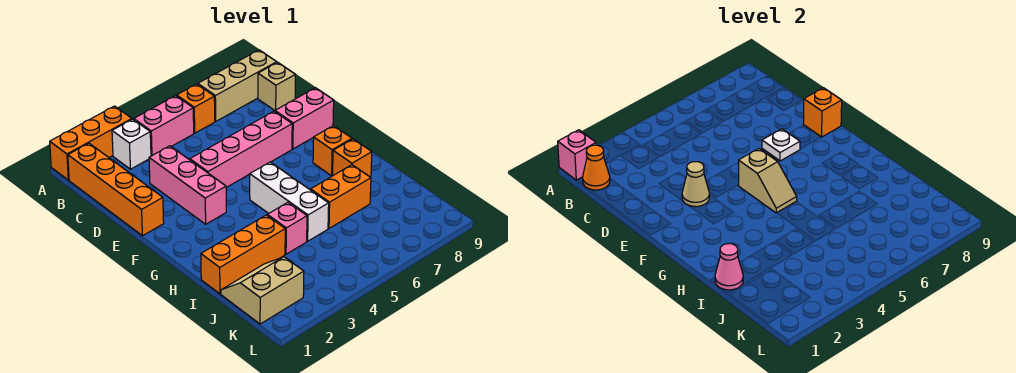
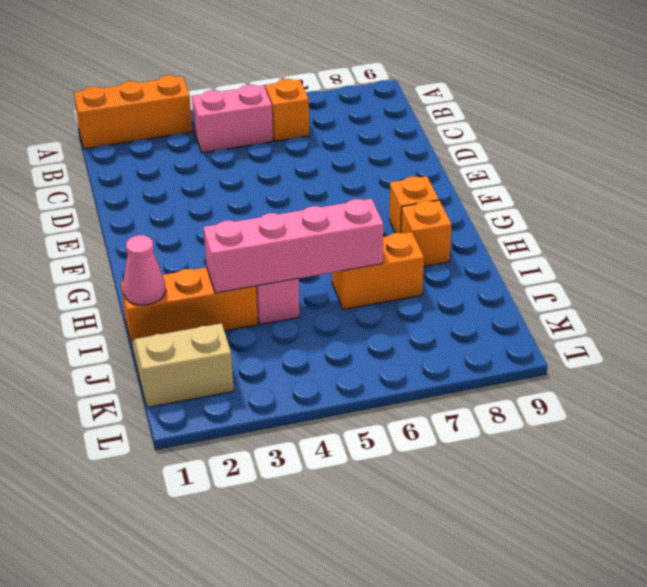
pink brick I3:I6 level 2 -> pink brick E4:E7 level 1
none -> orange brick B1:E1 level 1
none -> white brick B3 level 1
none -> tan brick B7:B9 level 1

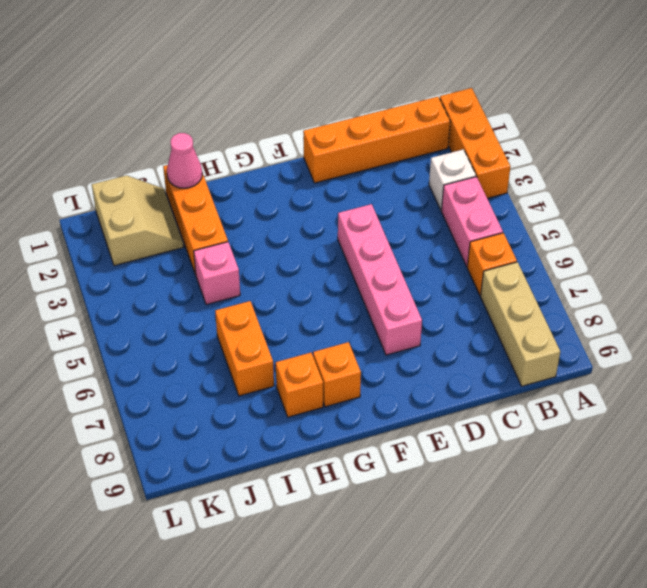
none -> tan brick C9 level 1
none -> pink brick D3:F3 level 1
none -> pink brick E8:E9 level 1

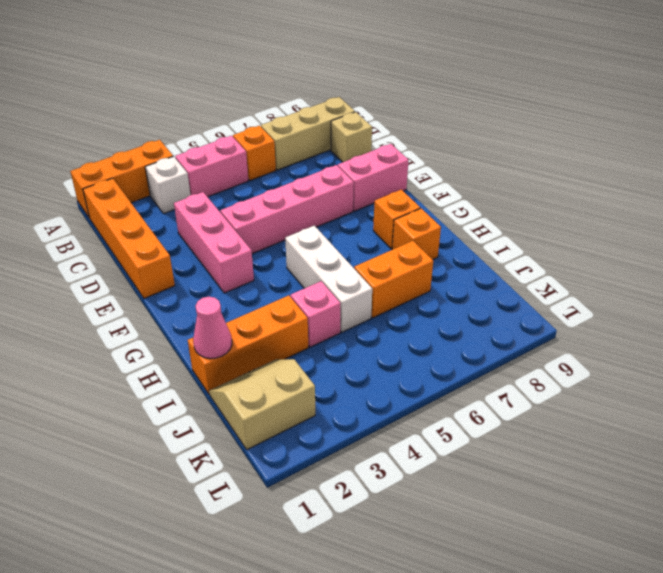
none -> pink brick A1 level 2
none -> orange cone B1 level 2
none -> tan cone E3 level 2

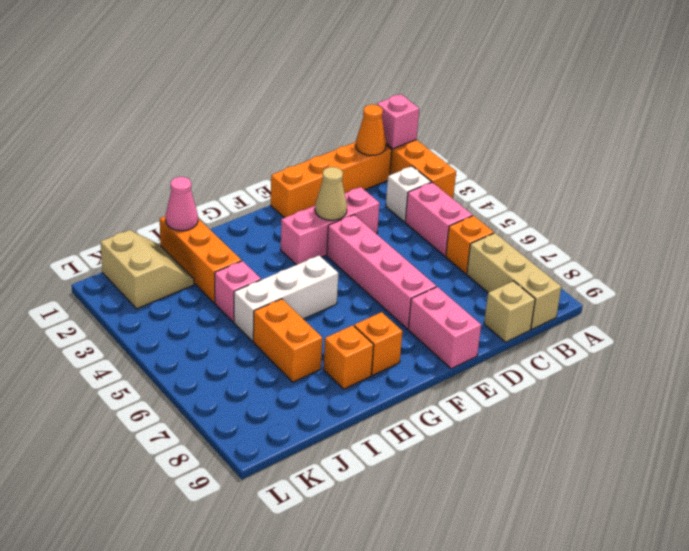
none -> white plate E7 level 2
none -> orange brick E9 level 2
none -> tan slope F5:G5 level 2 top F

